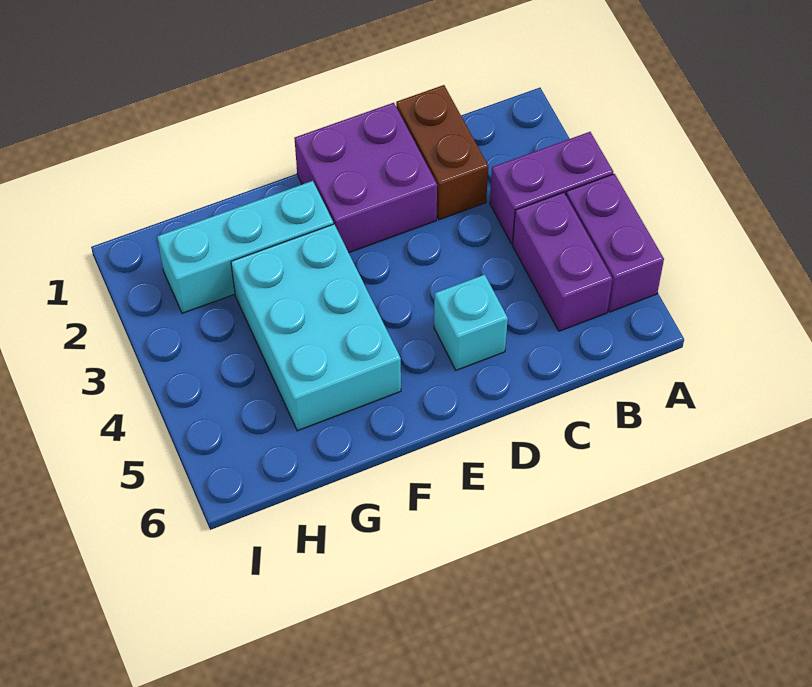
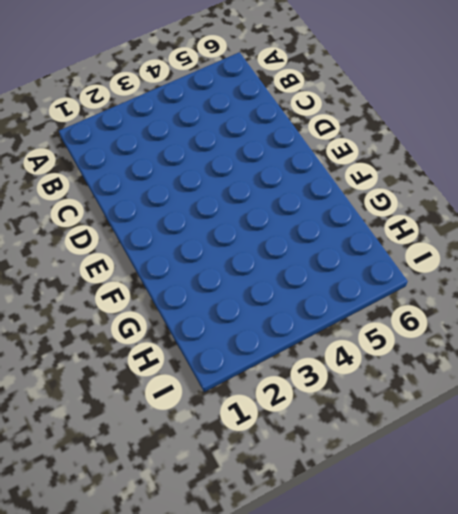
none -> purple brick A3:B3 level 1
none -> purple brick A4:A5 level 1

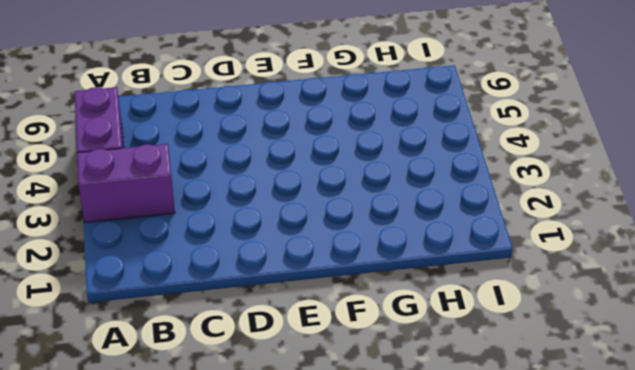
none -> purple brick B4:B5 level 1
none -> brown brick C1:C2 level 1

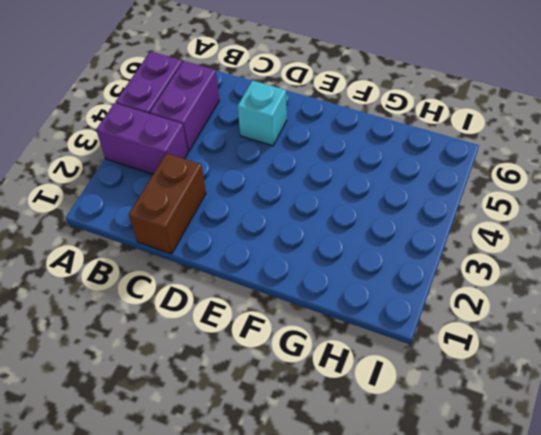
none -> purple brick D1:E2 level 1
none -> cyan brick F2:H2 level 1

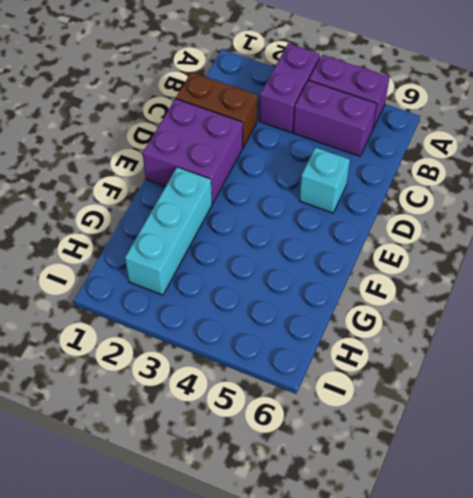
none -> cyan brick F3:G5 level 1

